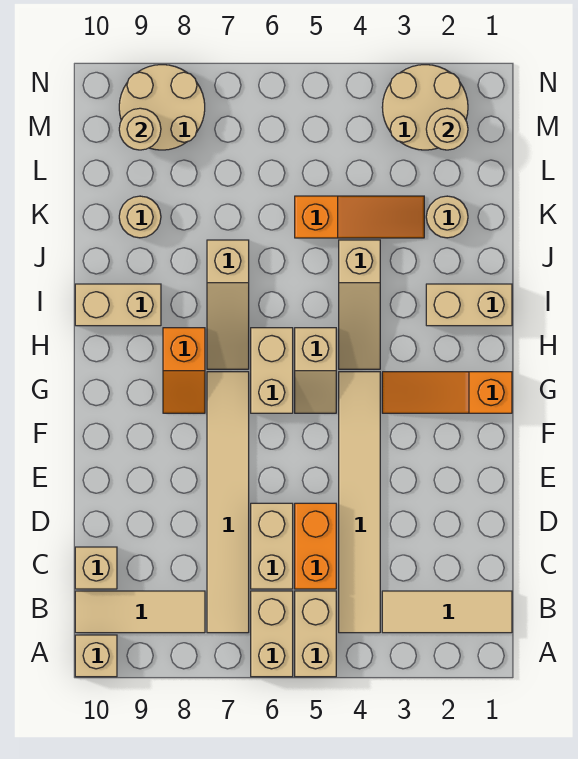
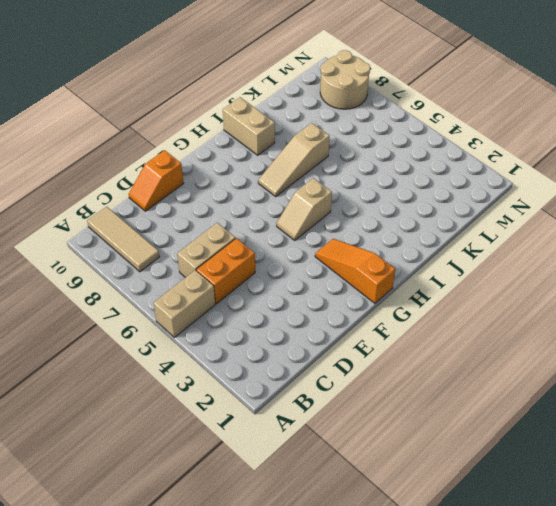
orange slope D10:E10 level 1 top E -> orange slope G8:H8 level 1 top H
none -> tan brick A6:B6 level 1
none -> tan brick A10 level 1
none -> tan tile B1:B3 level 1

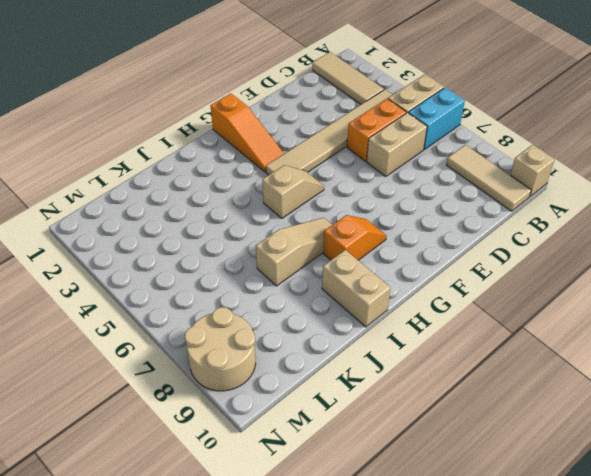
cyan brick A6:B6 level 1 -> tan brick A6:B6 level 1
none -> tan tile B7:G7 level 1
none -> tan brick C10 level 1
none -> tan brick G6:H6 level 1

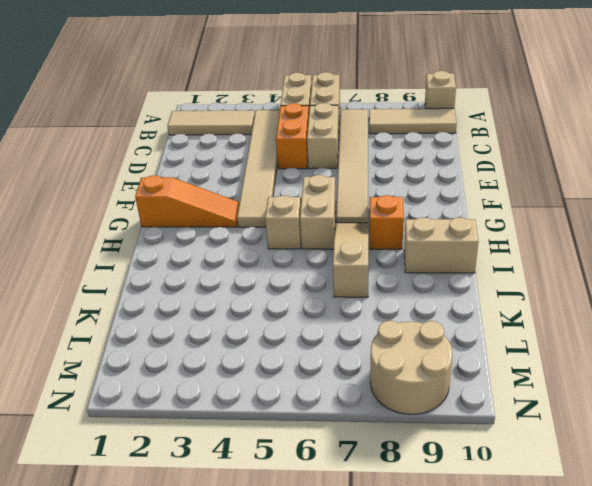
none -> tan brick C10 level 1
none -> tan slope H4:J4 level 1 top J
none -> tan brick I1:I2 level 1

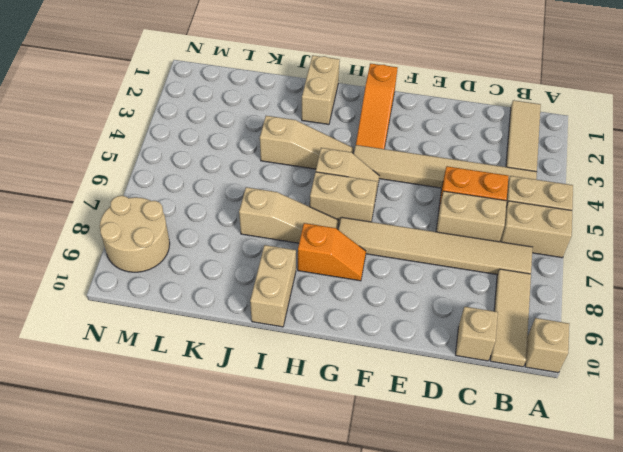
none -> tan round brick K2 level 1
none -> orange slope K3:K5 level 1 top 5
none -> tan round brick K9 level 1

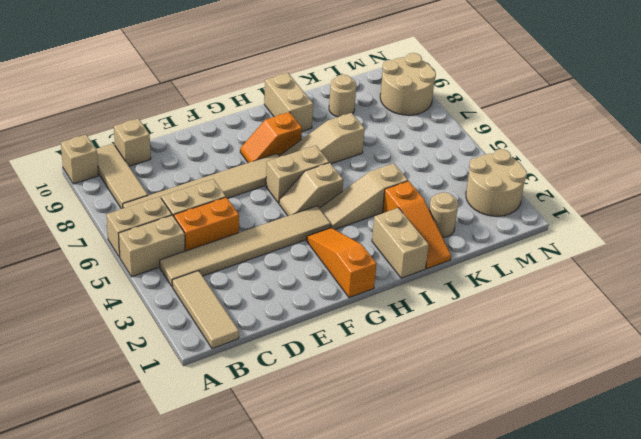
orange slope J1:J3 level 1 top 3 -> orange slope K3:K5 level 1 top 5
none -> tan round brick M2 level 2
none -> tan round brick M9 level 2

